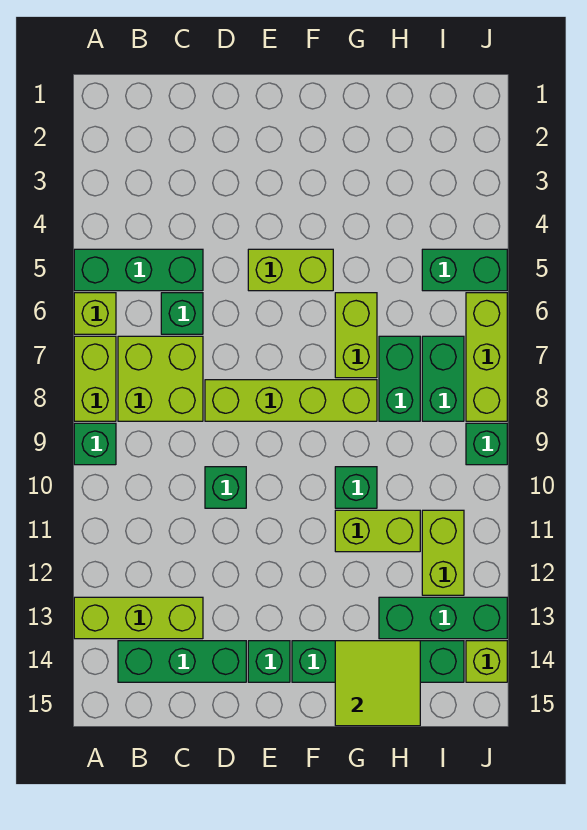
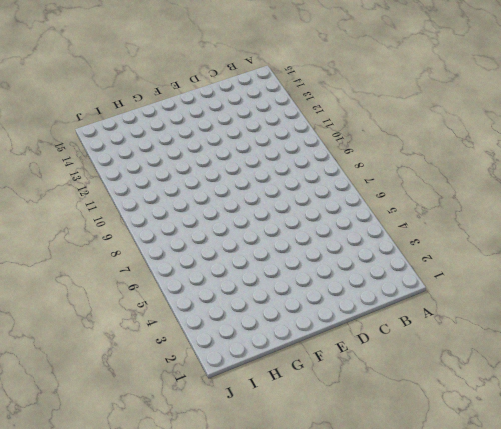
none -> green brick A5:C5 level 1
none -> lime brick A6 level 1
none -> lime brick A7:A8 level 1

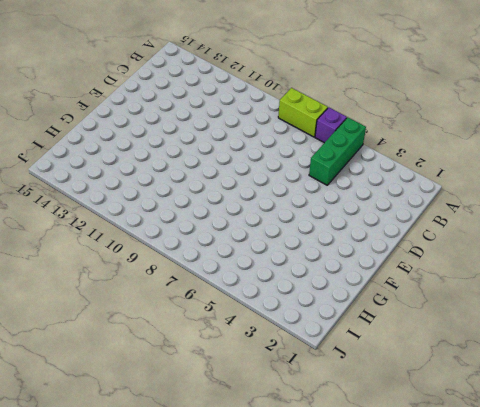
purple brick A6 level 1 -> lime brick A6 level 1
none -> green brick A9 level 1
none -> lime brick A13:C13 level 1
none -> lime brick B7:C8 level 1

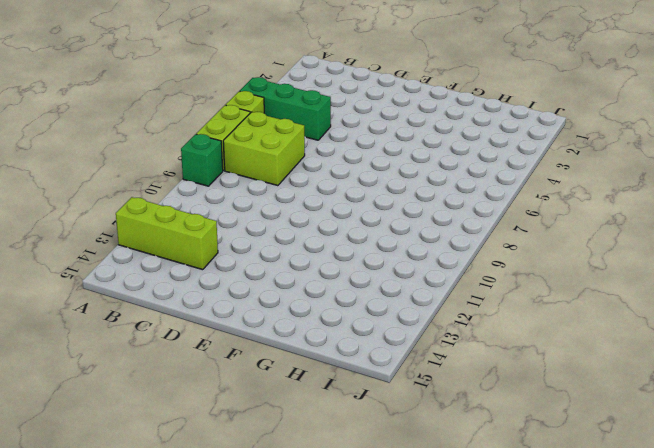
none -> green brick B14:D14 level 1
none -> green brick C6 level 1
none -> lime brick D8:G8 level 1

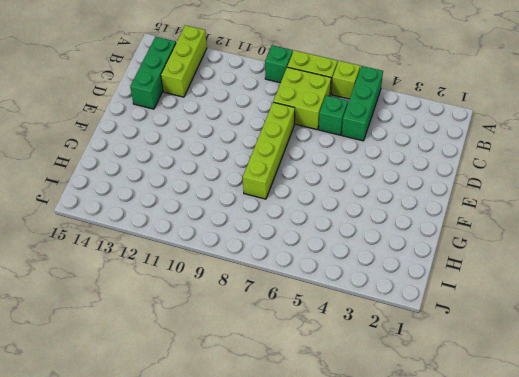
none -> green brick D10 level 1
none -> lime brick E5:F5 level 1
none -> green brick E14 level 1

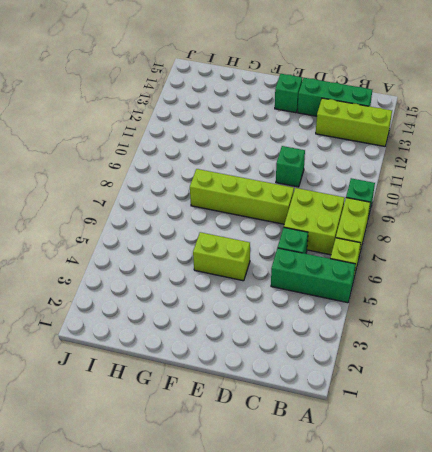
none -> green brick F14:I14 level 1
none -> lime brick G6:G7 level 1
none -> green brick G10 level 1

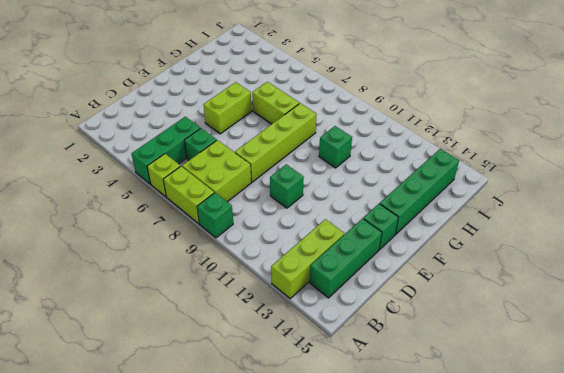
none -> lime brick G11:H11 level 1
none -> green brick H7:H8 level 1
none -> green brick H13:J13 level 1

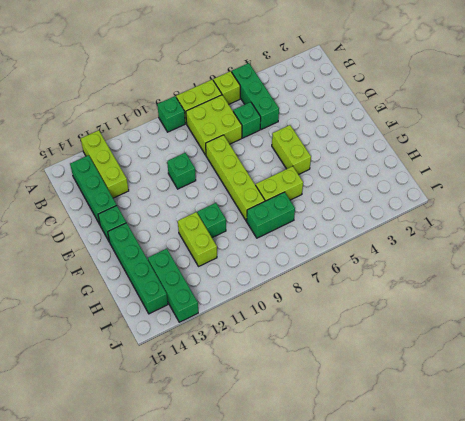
none -> green brick I5:J5 level 1
none -> green brick I7:I8 level 1
none -> lime brick I11:I12 level 1

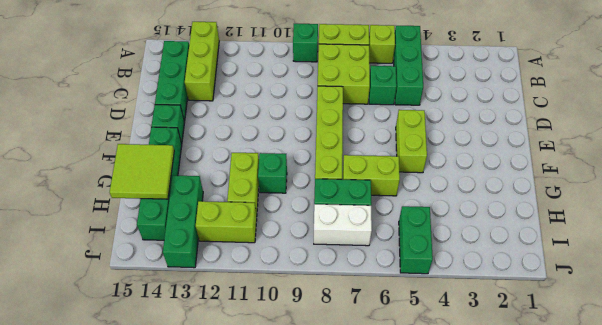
white brick I7:I8 level 1 -> green brick I7:I8 level 1
none -> green brick D10 level 1
none -> lime brick J6:J8 level 1
none -> green brick J9 level 1

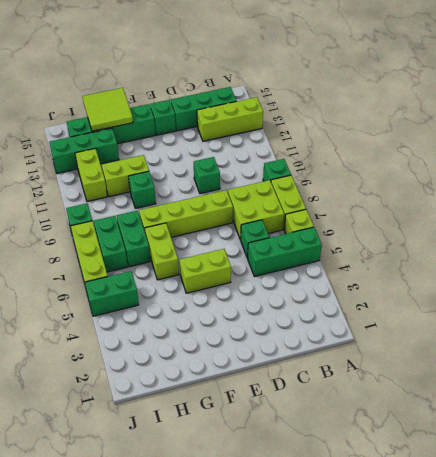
none -> lime brick J14 level 1

